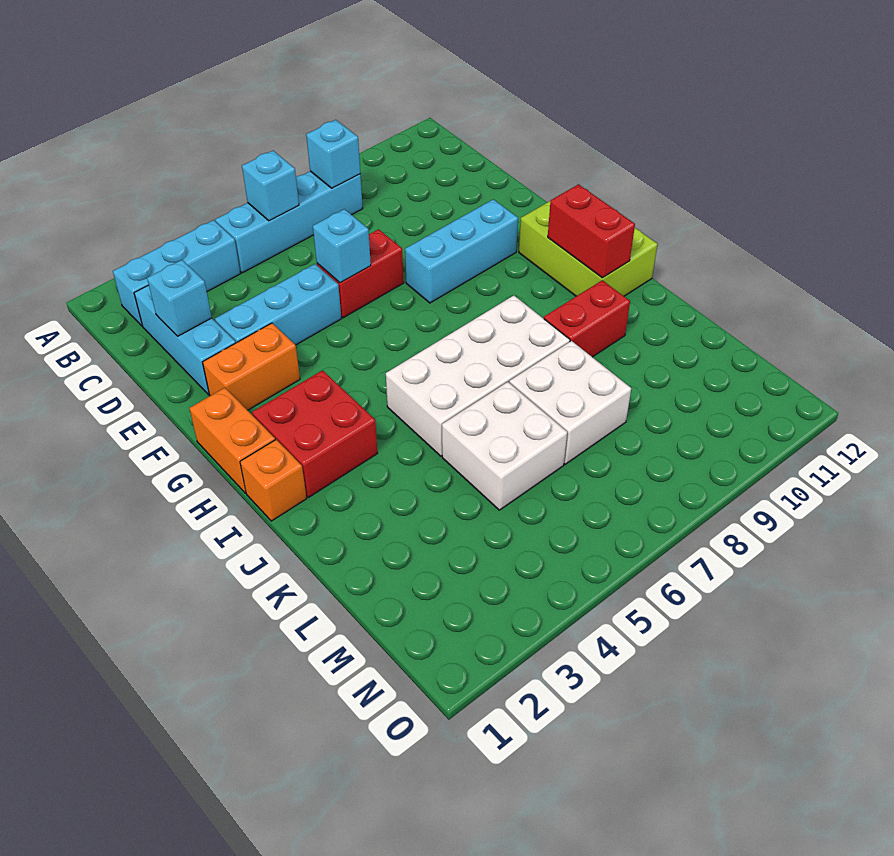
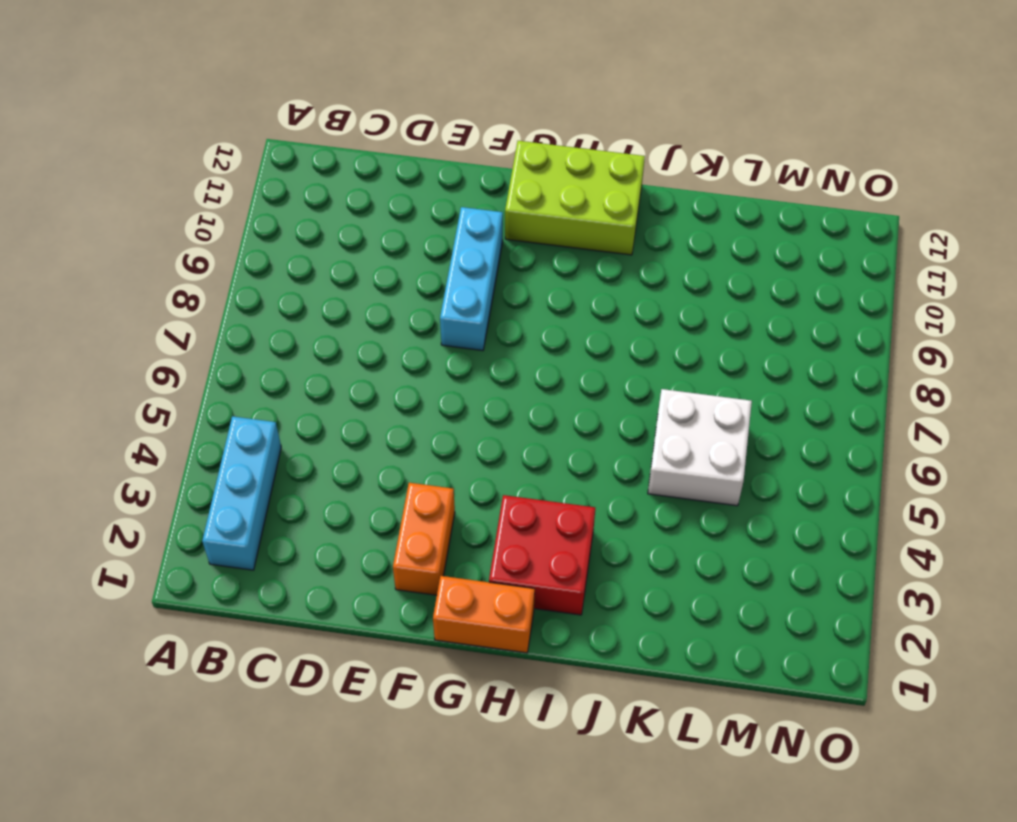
none -> cyan brick B5:B8 level 1
none -> cyan brick C2:E2 level 1
none -> cyan brick E3:E5 level 1

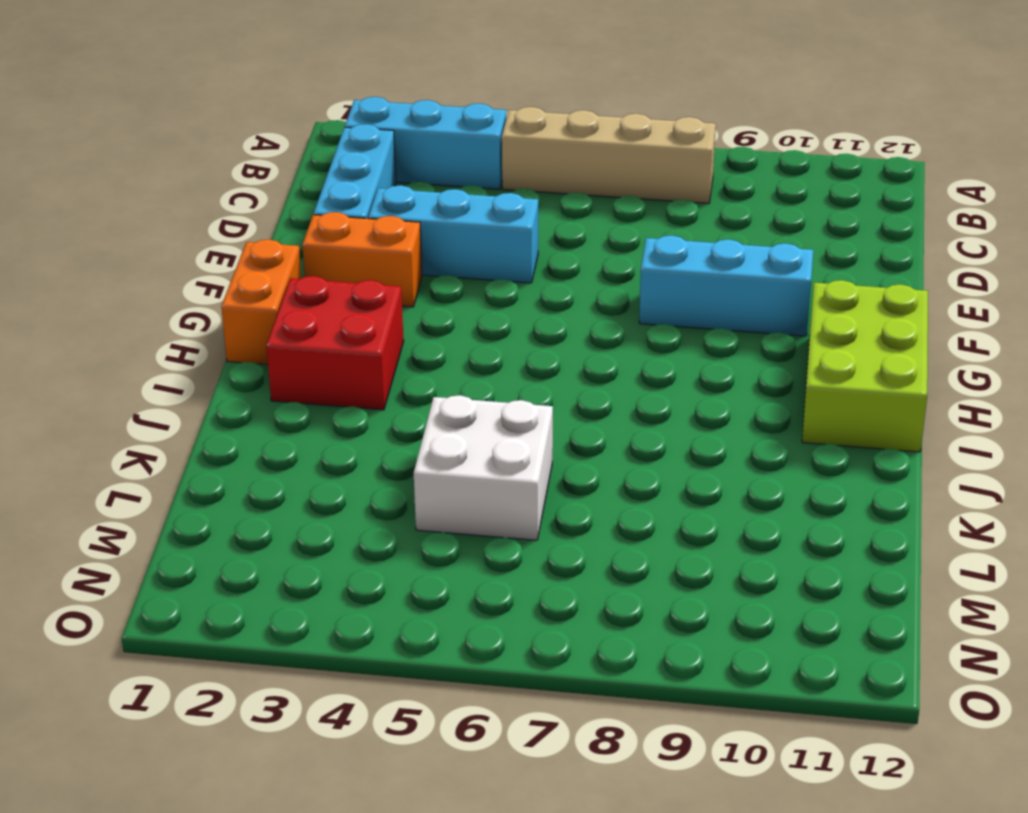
tan brick B5:B8 level 1 -> cyan brick B5:B8 level 1
none -> red brick E6:E7 level 1
none -> orange brick I1 level 1
none -> white brick I5:J8 level 1

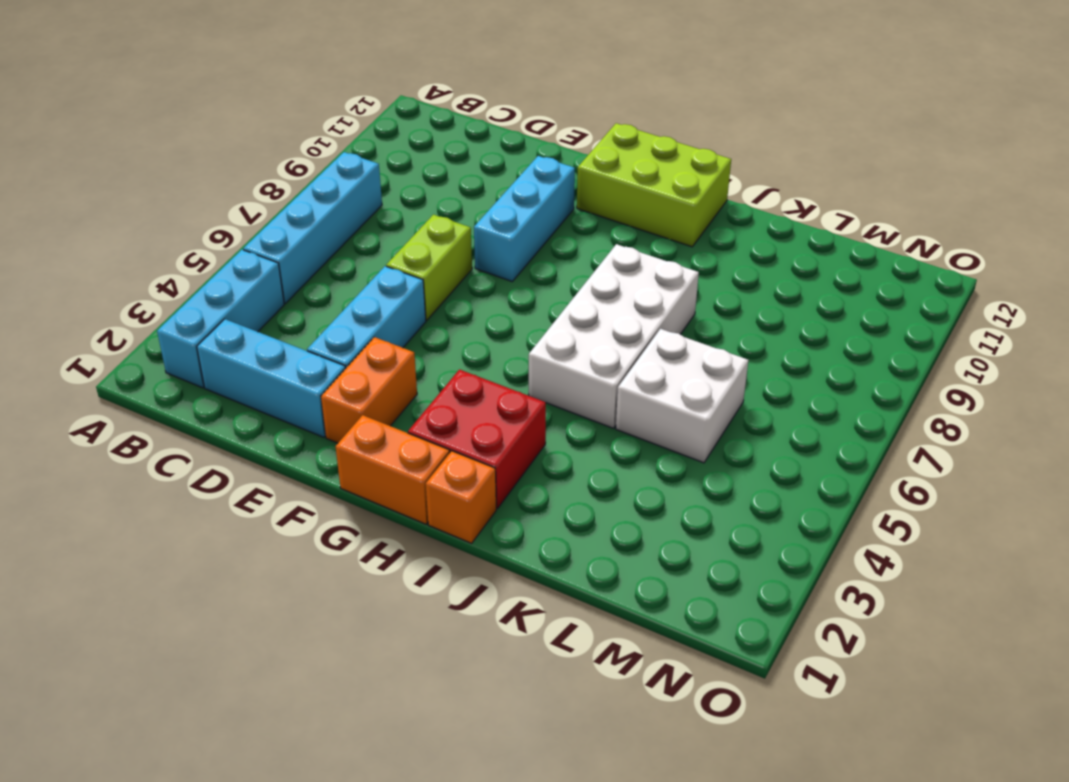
lime brick E6:E7 level 1 -> red brick E6:E7 level 1
none -> red brick J9:J10 level 1
none -> white brick K7:L8 level 1
none -> cyan brick B6 level 2

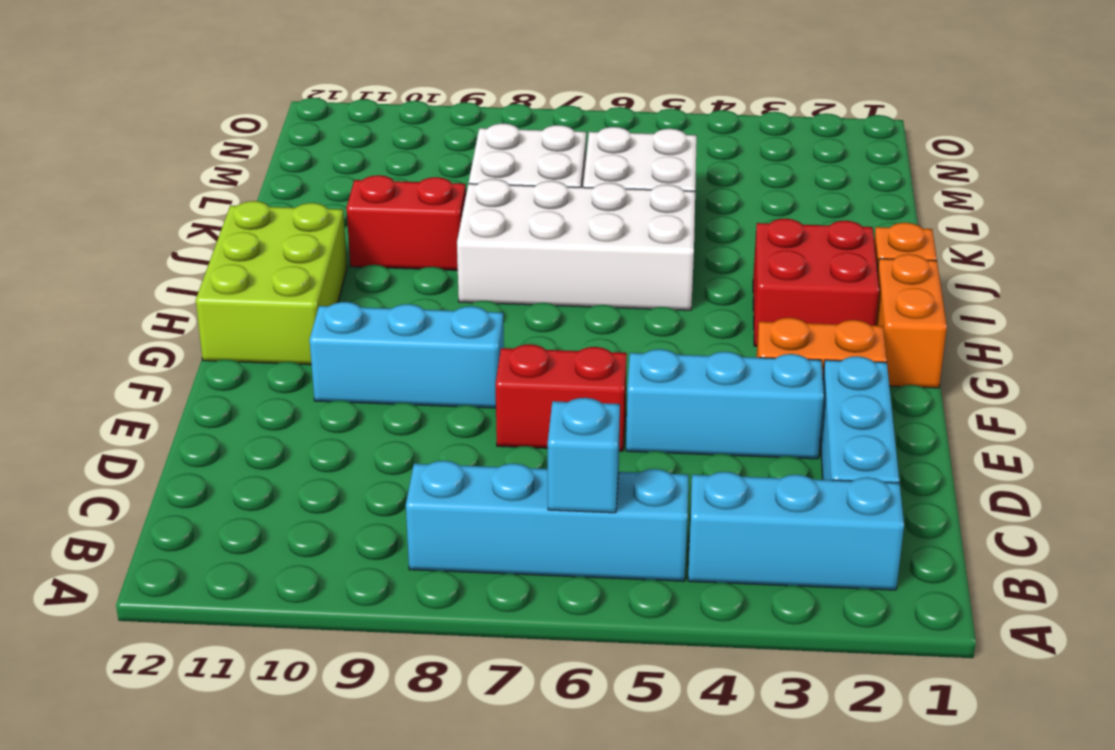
none -> cyan brick B8 level 2
none -> cyan brick D2 level 2
none -> cyan brick E6 level 2

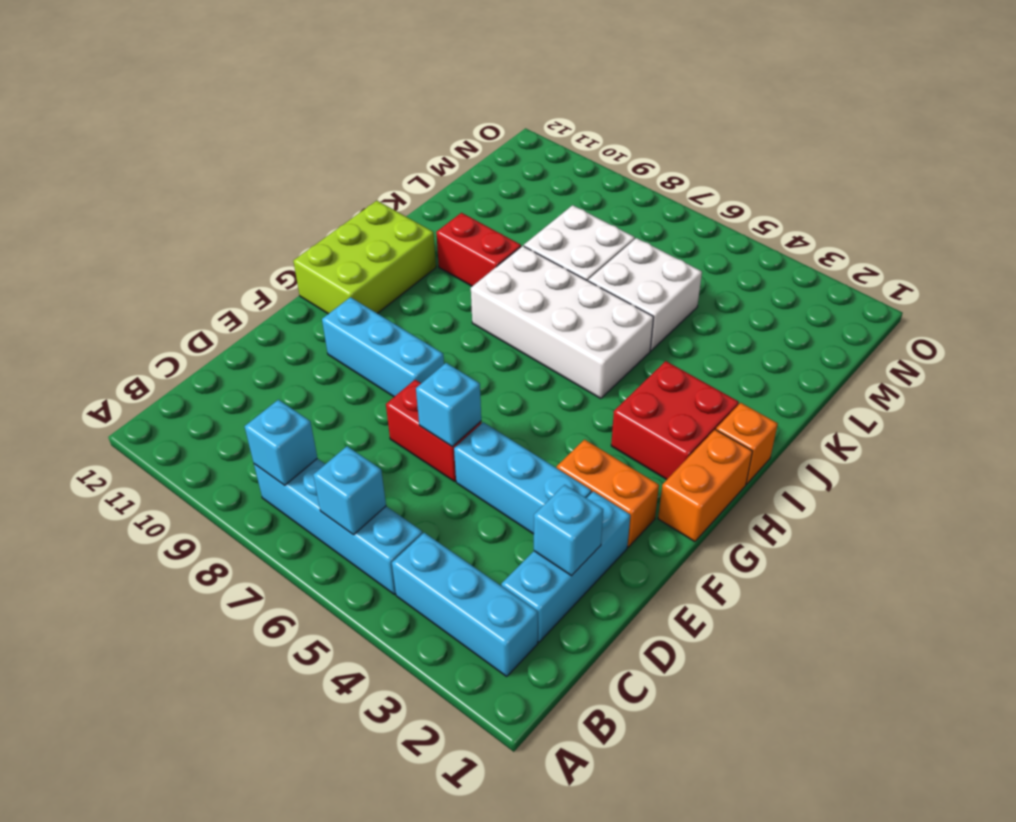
none -> red brick H11:I11 level 2

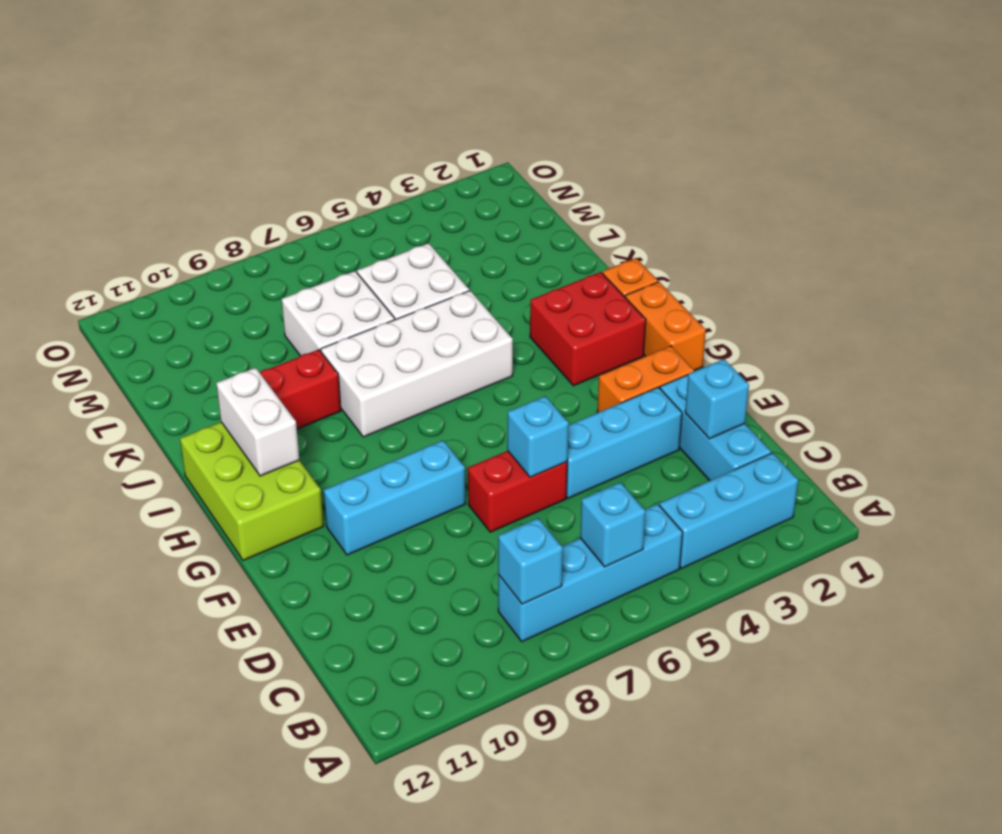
white brick H11:I11 level 2 -> red brick H11:I11 level 2

